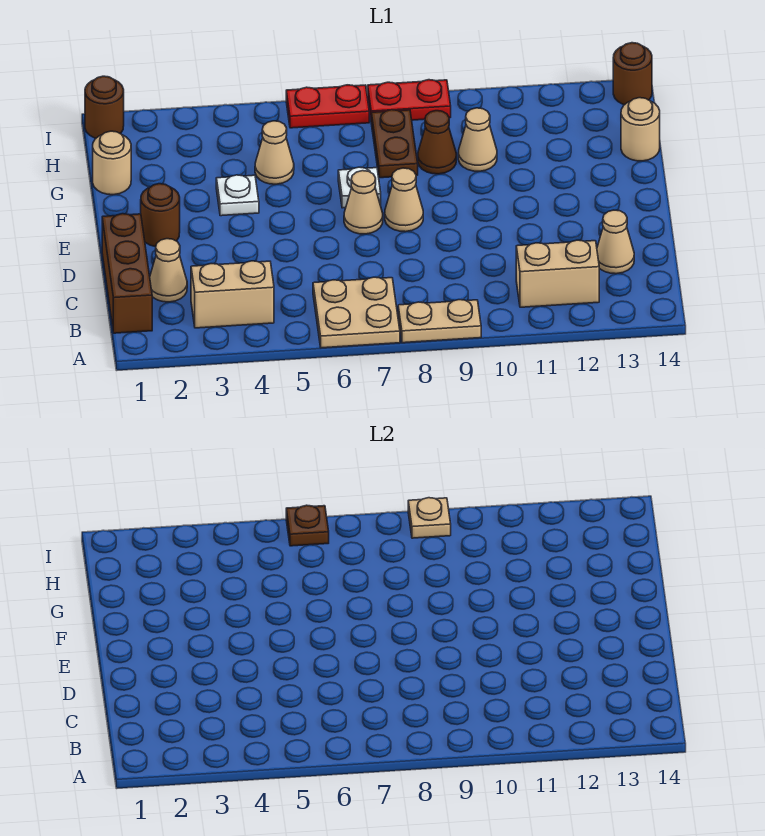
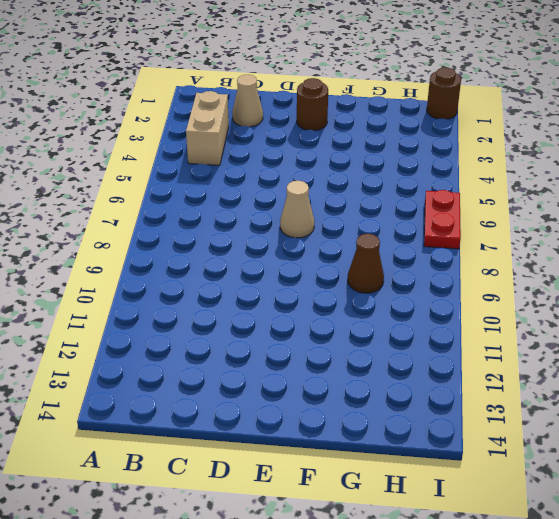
none -> tan plate A6:B7 level 1
none -> tan plate A8:A9 level 1
none -> brown brick B1:D1 level 1

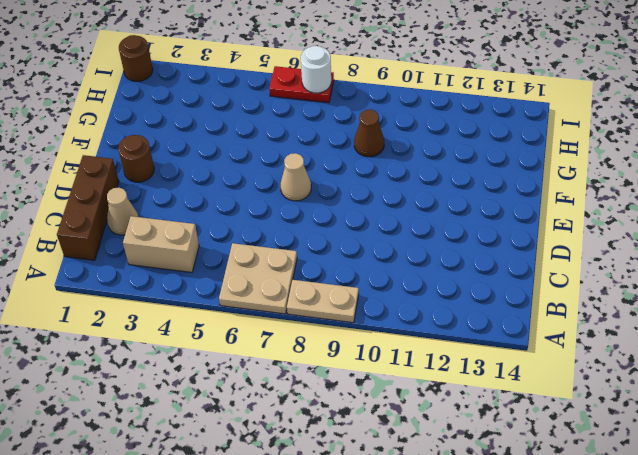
white round brick I7 level 2 -> none
none -> tan brick B11:B12 level 1
none -> tan cone C13 level 1
none -> tan cone E8 level 1

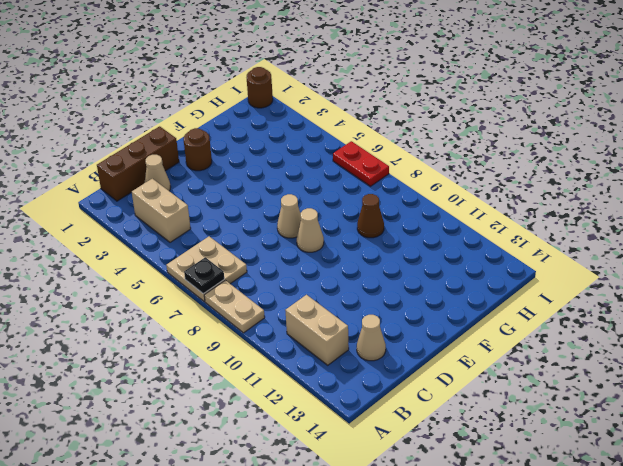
black plate A7 level 2 -> none
none -> white plate F4 level 1
none -> white plate F7 level 1
none -> tan round brick G1 level 1

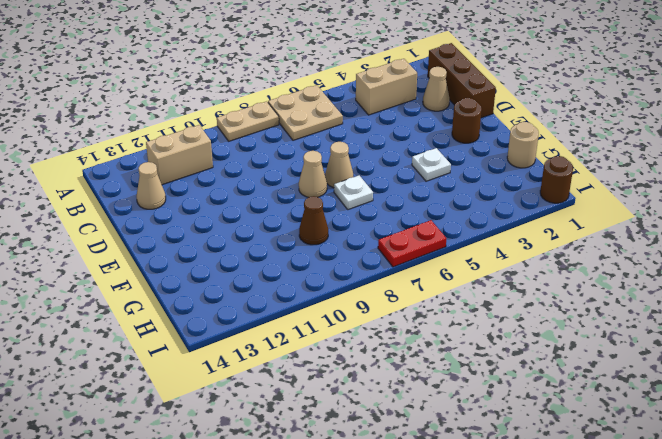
none -> tan cone G5 level 1
none -> brown plate G8:H8 level 1
none -> tan cone G10 level 1

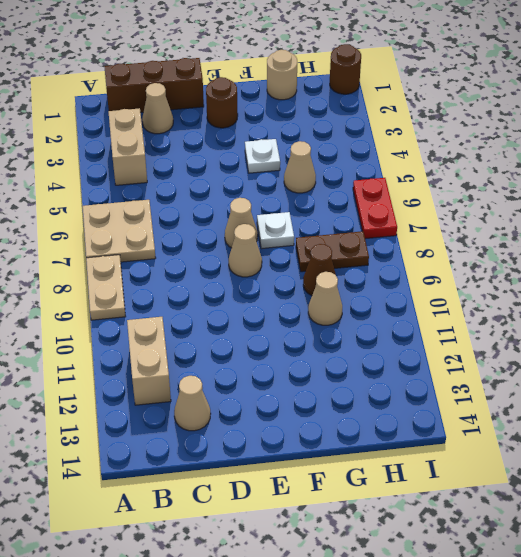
none -> tan round brick G14 level 1
none -> red plate I8:I9 level 1
none -> brown round brick I14 level 1

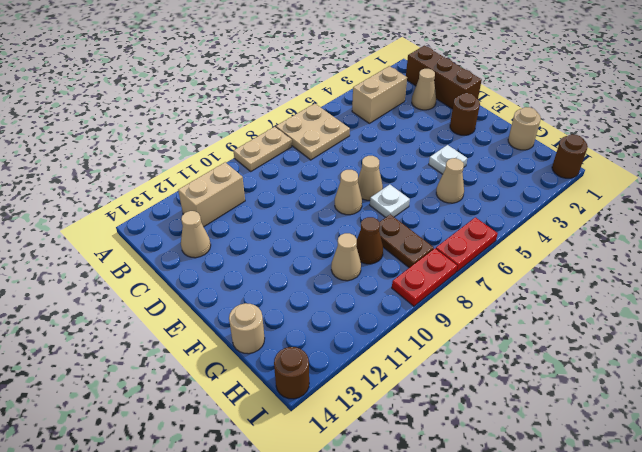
none -> brown plate I6 level 2
none -> tan plate I9 level 2

